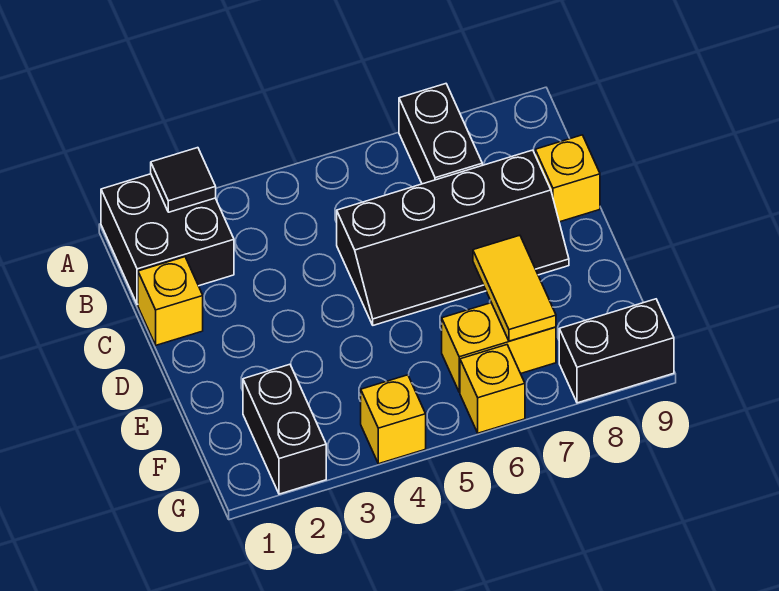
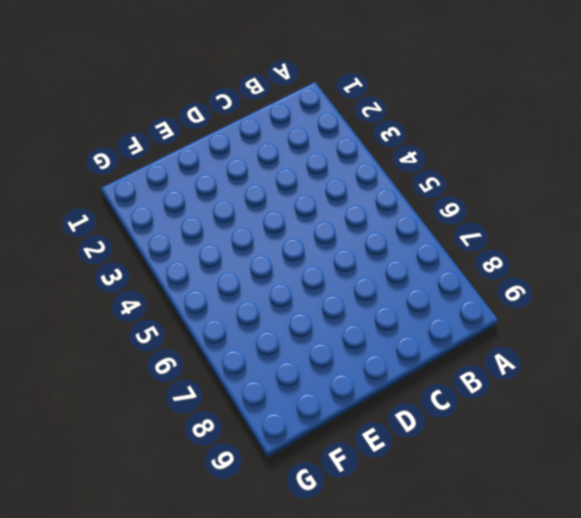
none -> black brick A1:B2 level 1
none -> black brick A7:B7 level 1
none -> yellow brick C1 level 1

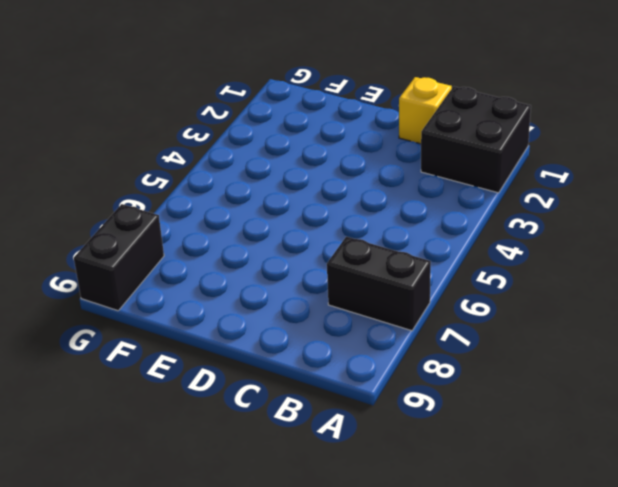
none -> black slope C5:D8 level 1 top C
none -> yellow brick C9 level 1
none -> black brick F2:G2 level 1

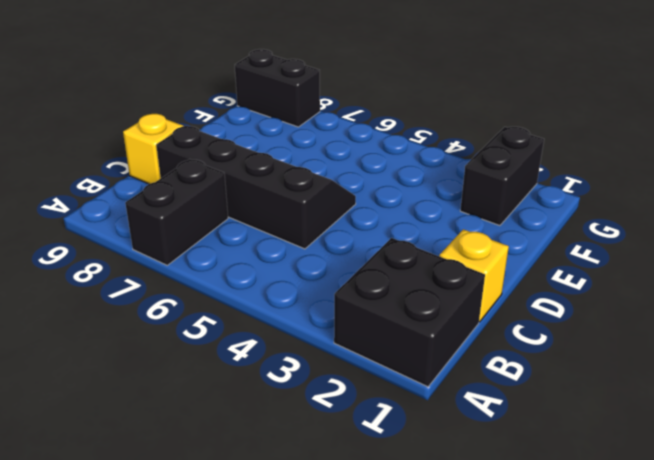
none -> yellow brick F6:F7 level 1
none -> yellow brick G4 level 1
none -> yellow brick G6 level 1

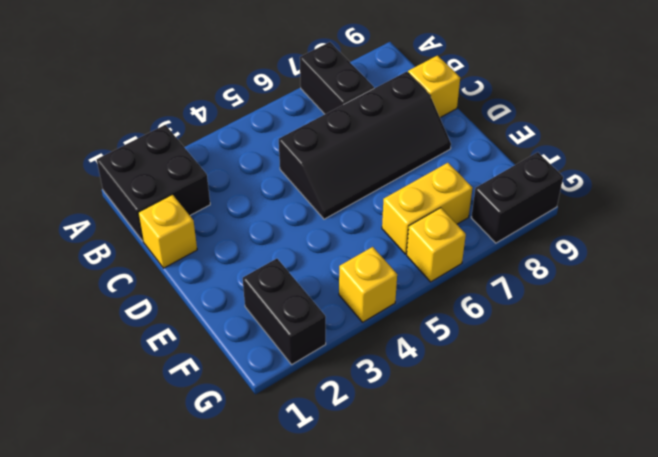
none -> black tile A2 level 2
none -> yellow tile E7:F7 level 2

